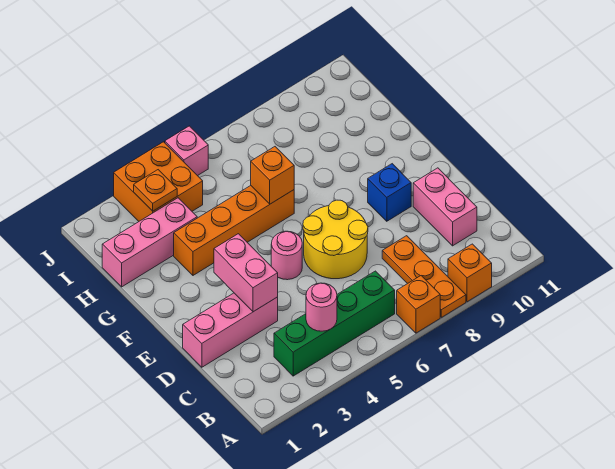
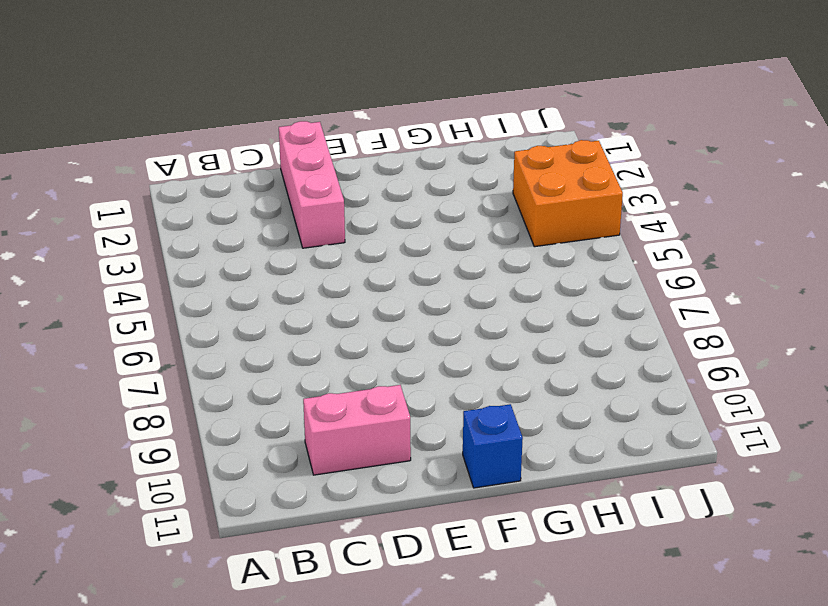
blue brick F11 level 1 -> blue brick E9 level 1
none -> orange brick A7 level 1
none -> orange plate A8:C8 level 1
none -> orange brick A9 level 1

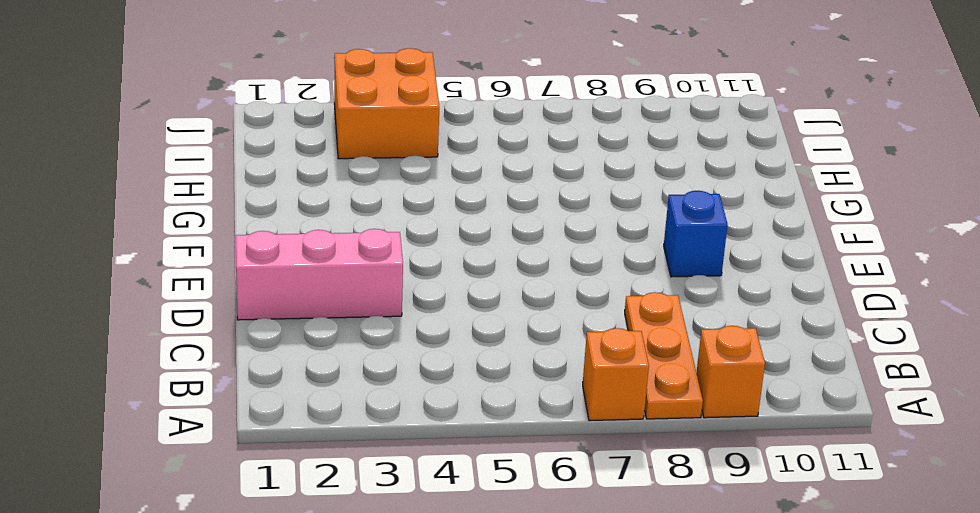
none -> green brick B3:B6 level 1
none -> pink brick C10:D10 level 1
none -> yellow round brick D6:E7 level 1

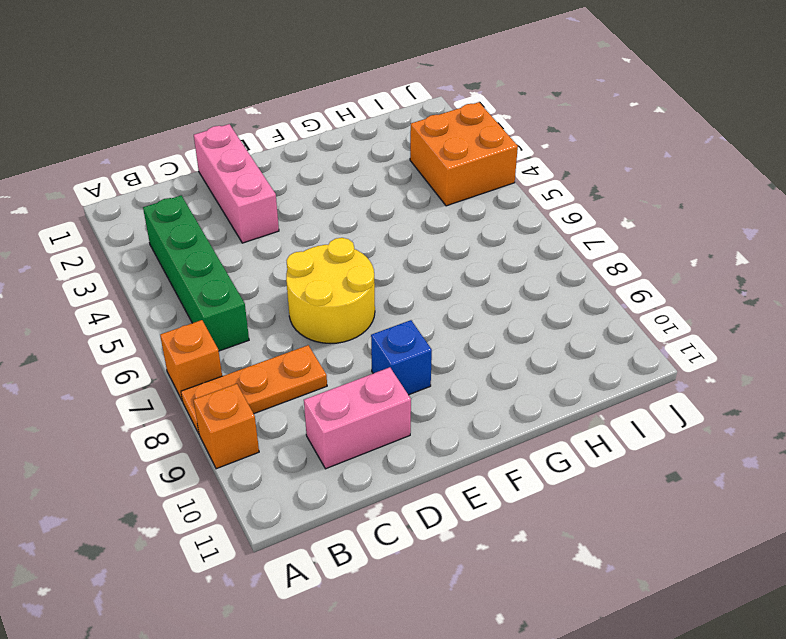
none -> pink round brick E5 level 1
none -> orange brick G3:G6 level 1
none -> pink brick H1:H3 level 1

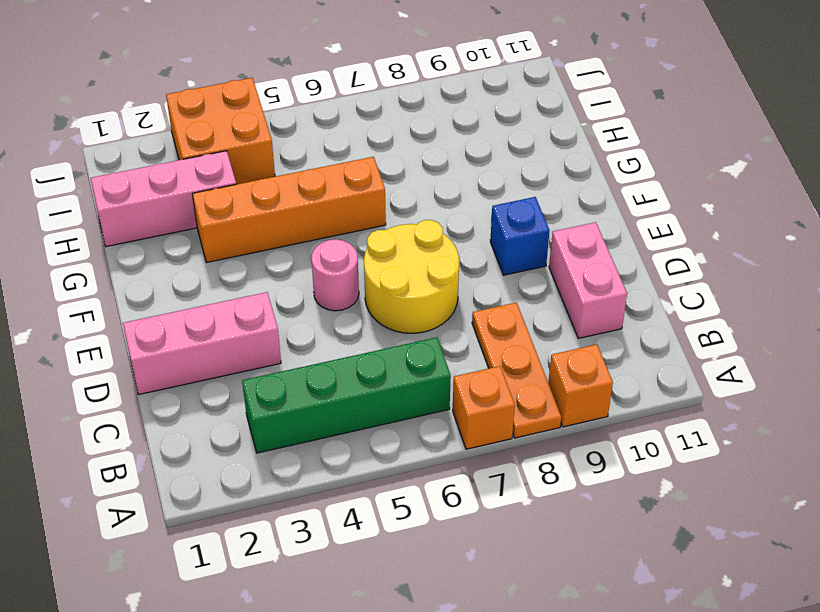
none -> pink brick J5 level 1
none -> pink round brick B4 level 2
none -> pink brick D3:E3 level 2

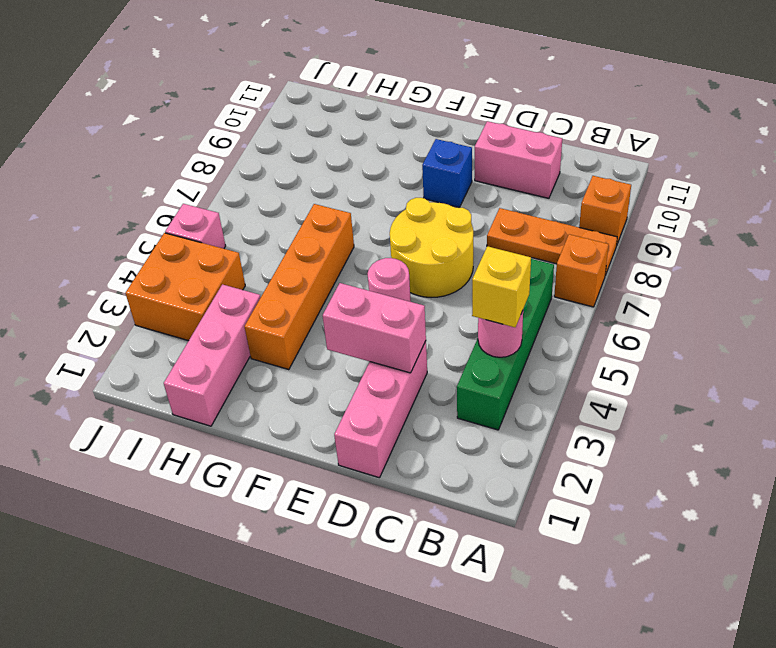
yellow brick B4 level 3 -> none
none -> orange brick G6 level 2
none -> orange plate I3 level 2

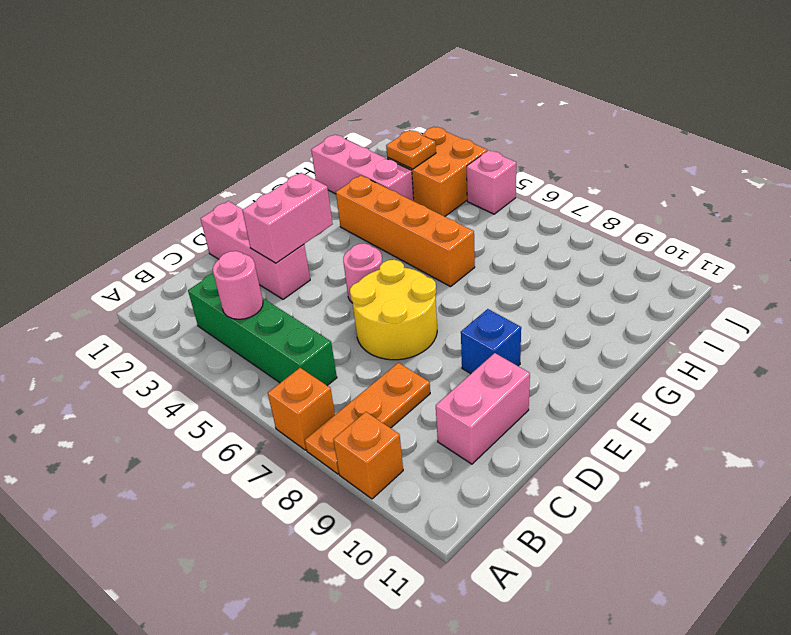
none -> orange brick G6 level 2

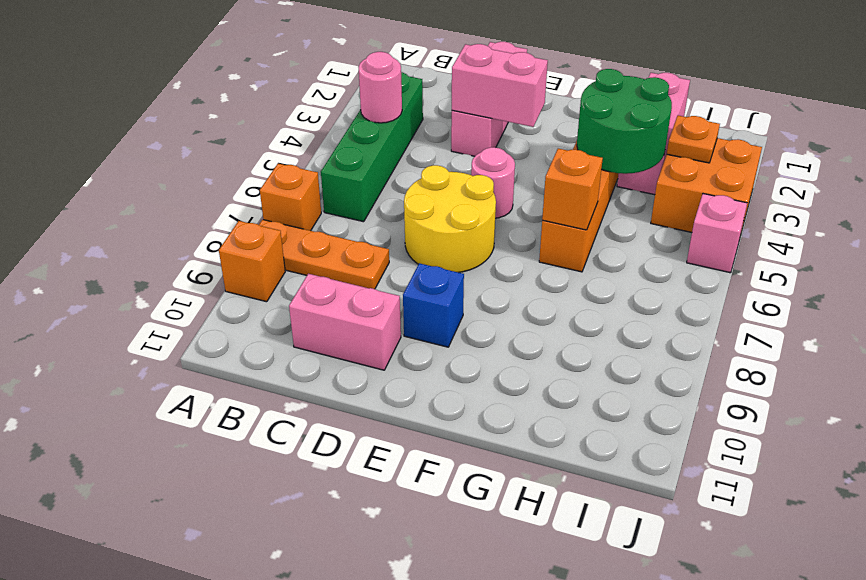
green round brick G3:H4 level 2 -> none

